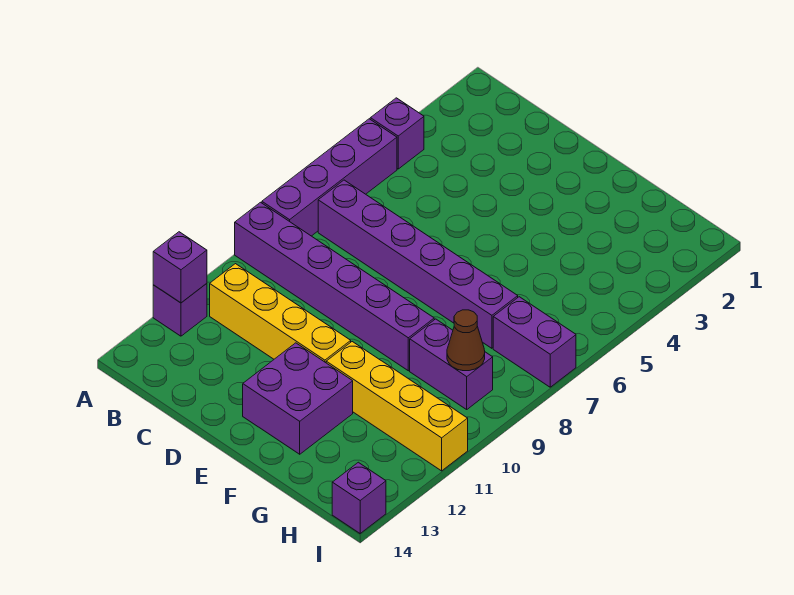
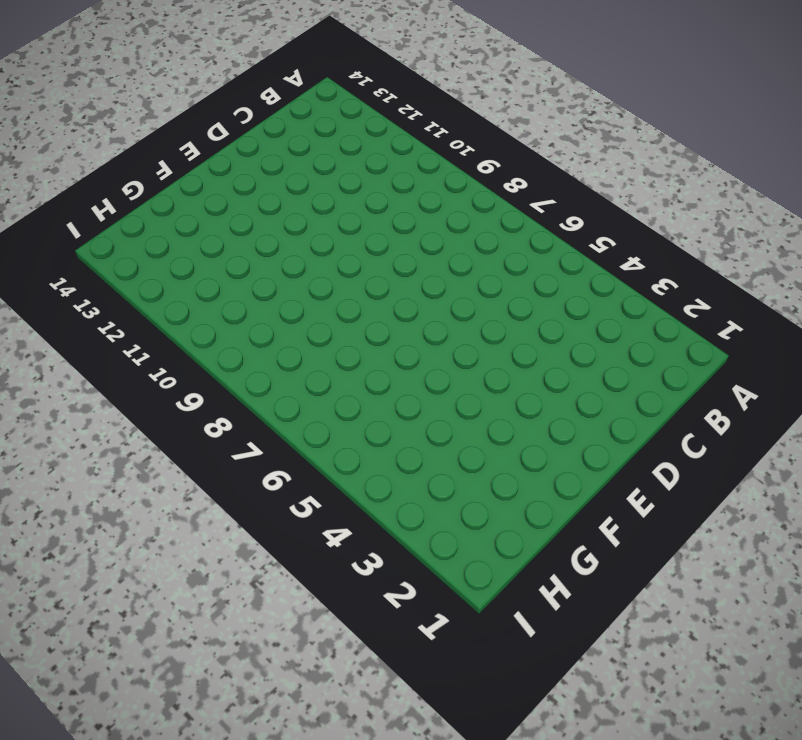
none -> purple brick A4 level 1
none -> purple brick A5:A8 level 1
none -> purple brick A9:F9 level 1

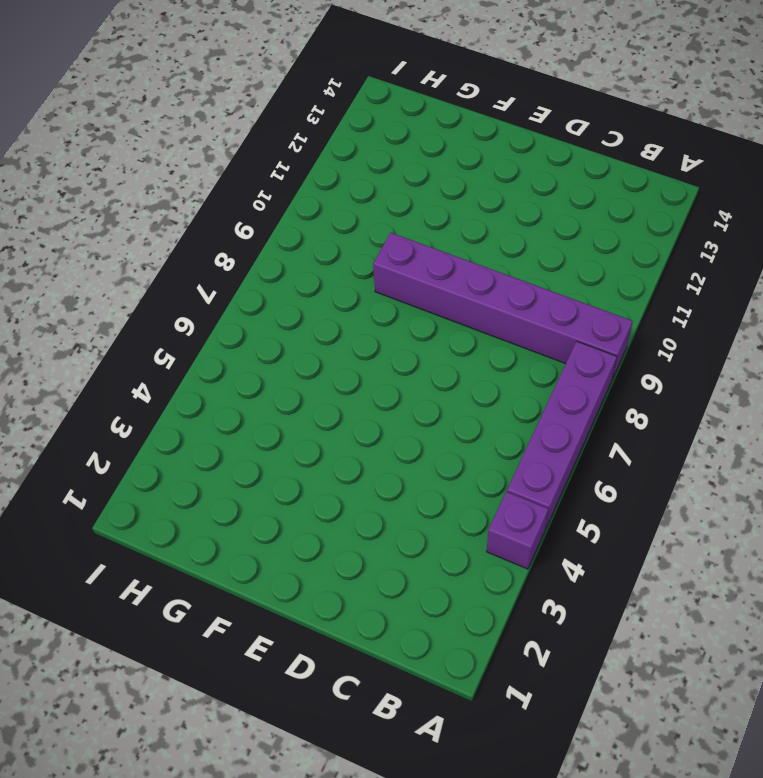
none -> purple brick A12 level 1
none -> purple brick B7:G7 level 1
none -> yellow brick B11:E11 level 1

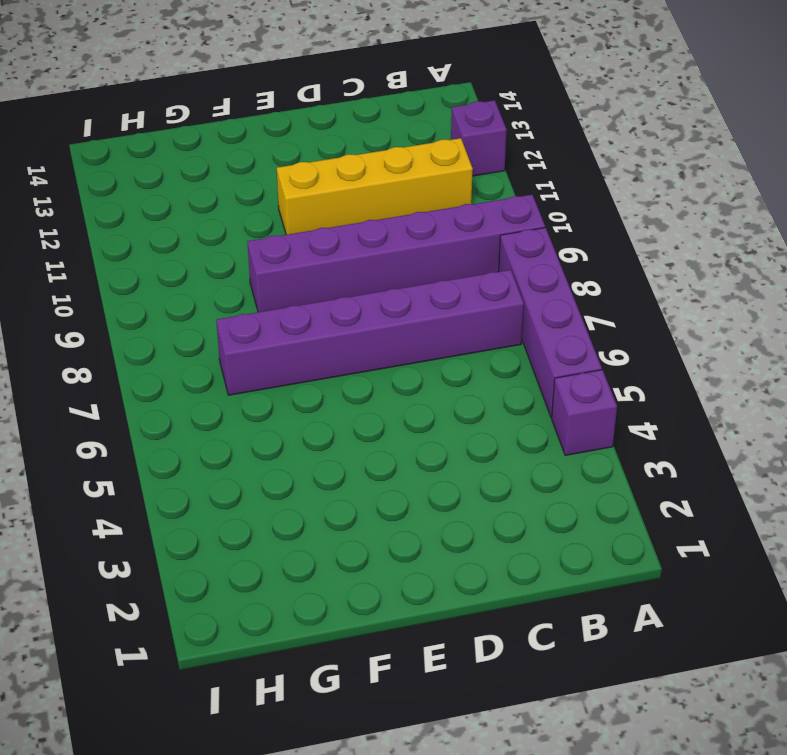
none -> purple brick E12:F13 level 1
none -> yellow brick F11:I11 level 1
none -> purple brick G9:H9 level 1

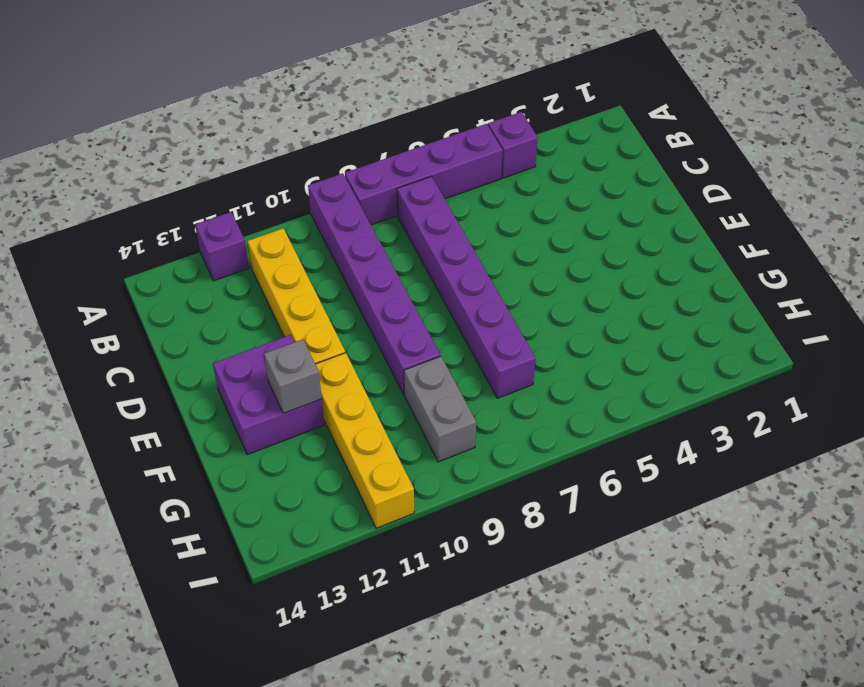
grey brick F12 level 2 -> none
grey brick G9:H9 level 1 -> purple brick G9:H9 level 1
none -> purple brick H7:I7 level 1
none -> purple brick I14 level 1
none -> purple brick A12 level 2

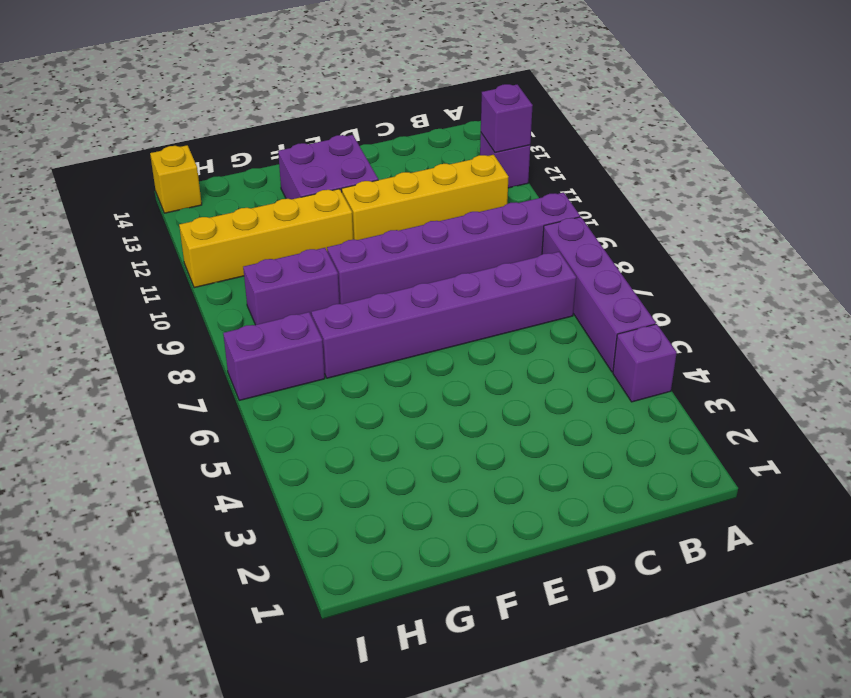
yellow brick I14 level 1 -> purple brick I14 level 1
none -> brown cone H9 level 2

